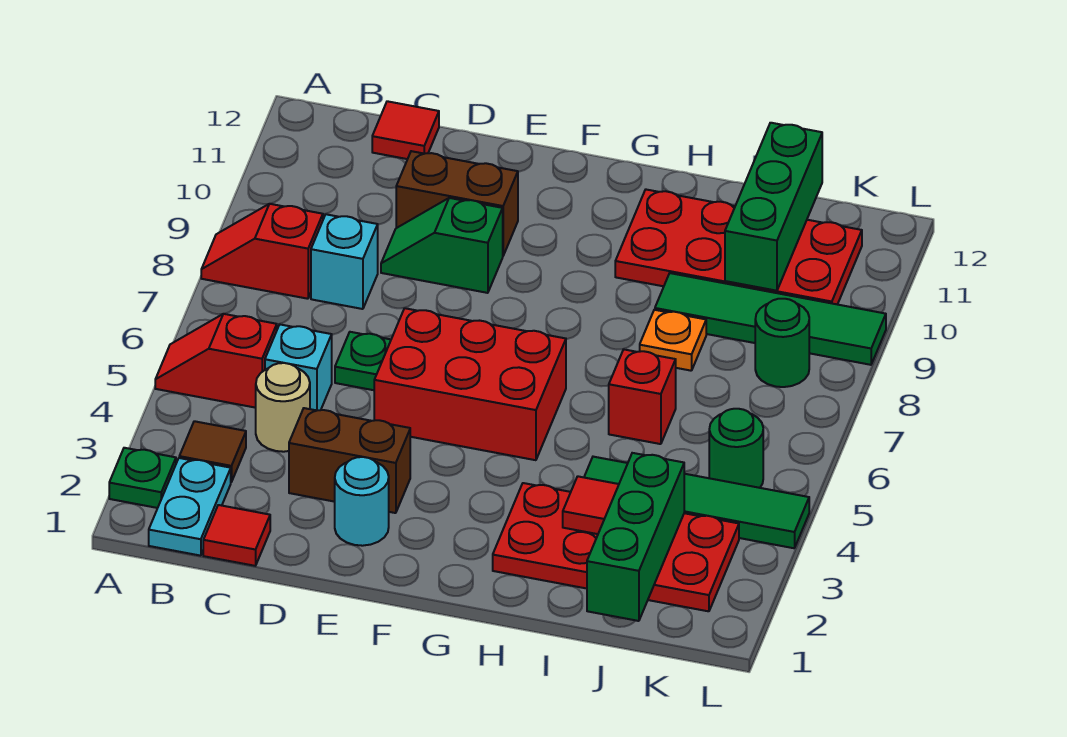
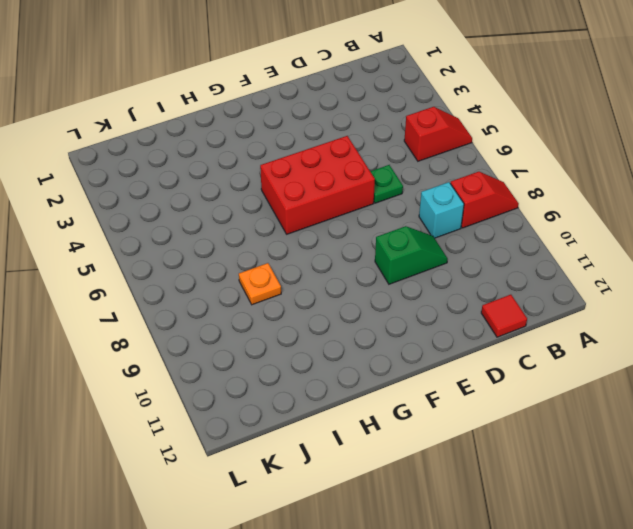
none -> green plate A2 level 1
none -> cyan plate B1:B2 level 1
none -> brown tile B3 level 1

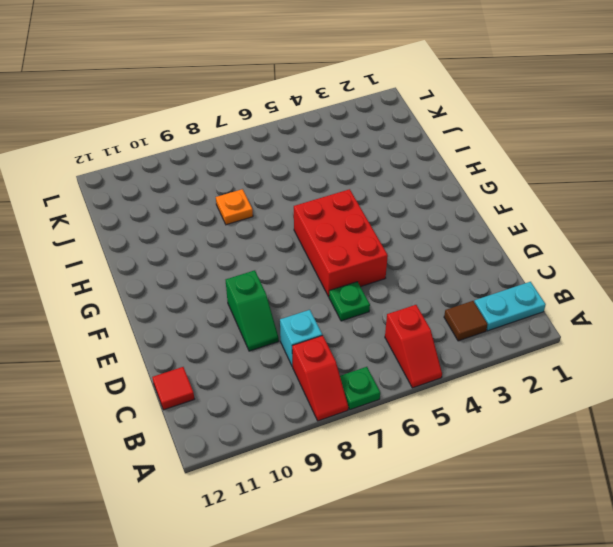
green plate A7 level 1 -> green plate A2 level 1
none -> red tile C1 level 1
none -> tan round brick C4 level 1
none -> cyan brick C5 level 1

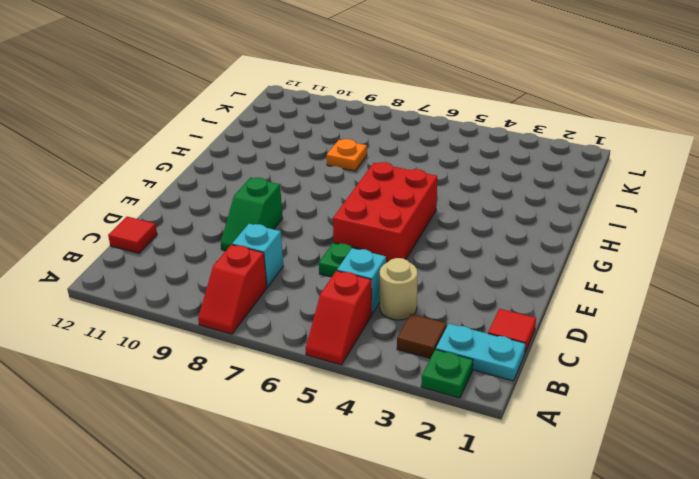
none -> brown brick D3:E3 level 1
none -> brown brick D10:E10 level 1
none -> cyan round brick E2 level 1

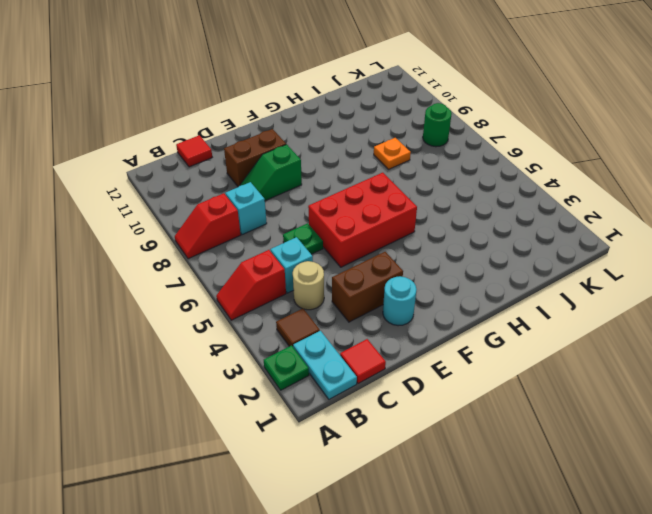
none -> red plate H2:K3 level 1
none -> red plate H10:K11 level 1
none -> green tile I4:L4 level 1

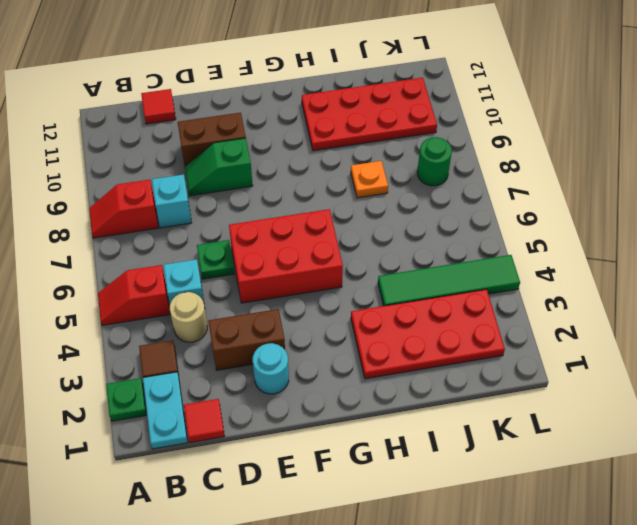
none -> red brick I6 level 1
none -> green tile I9:L9 level 1
none -> green round brick K5 level 1

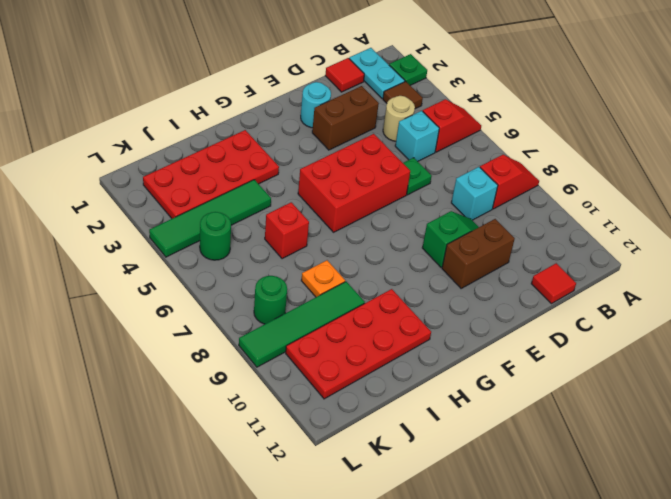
none -> red tile I3 level 2
none -> green brick J1:J3 level 2
none -> green brick J10:J12 level 2

